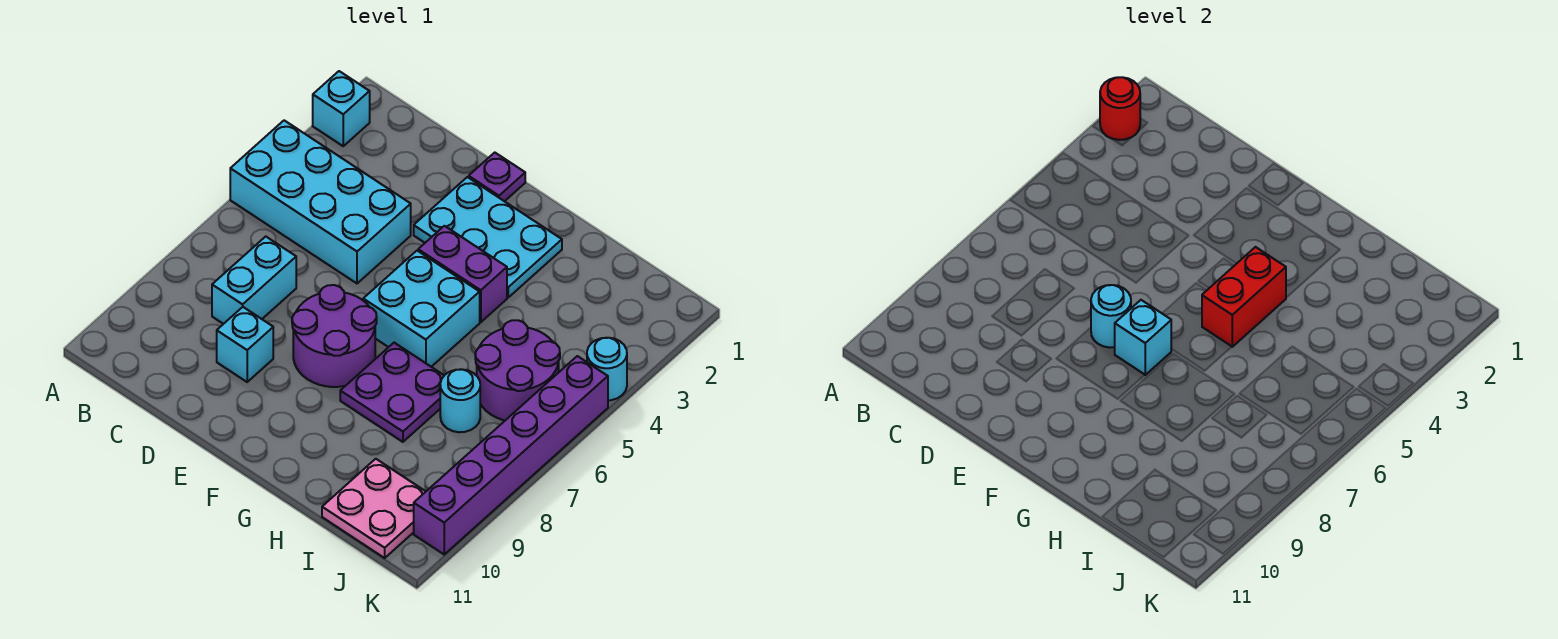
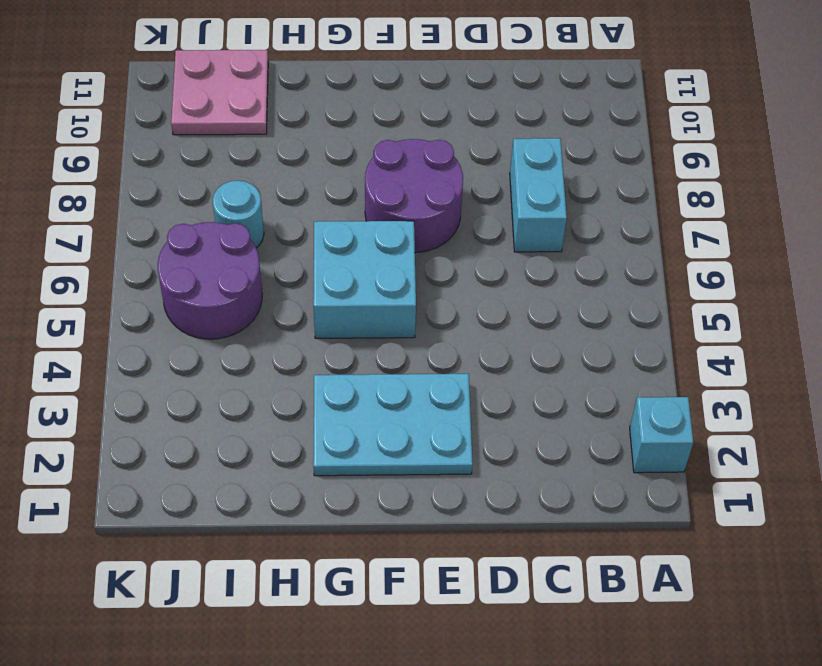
none -> cyan brick A4:D5 level 1
none -> cyan brick D9 level 1
none -> purple plate E1 level 1

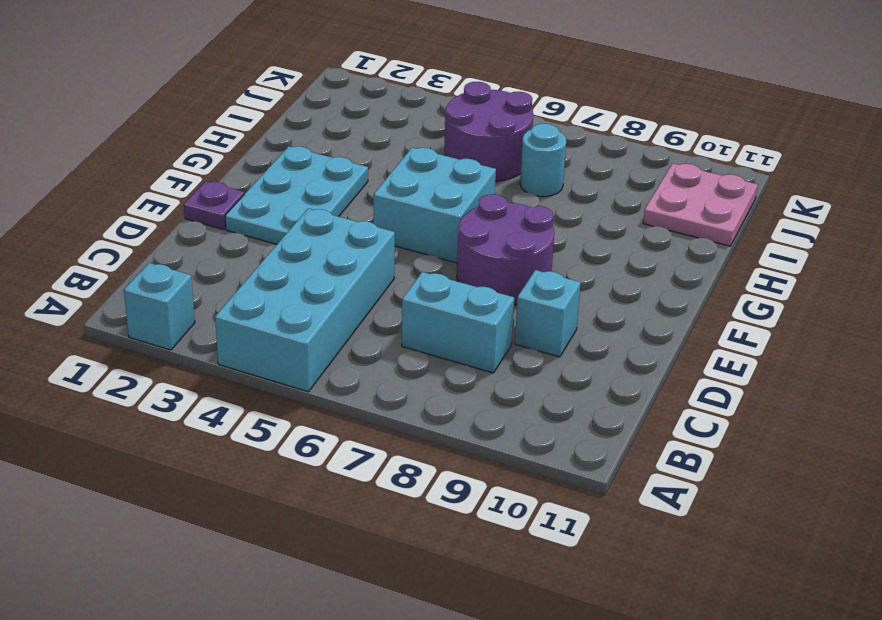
none -> purple brick F4:G4 level 1
none -> purple plate G7:H8 level 1
none -> cyan round brick K4 level 1

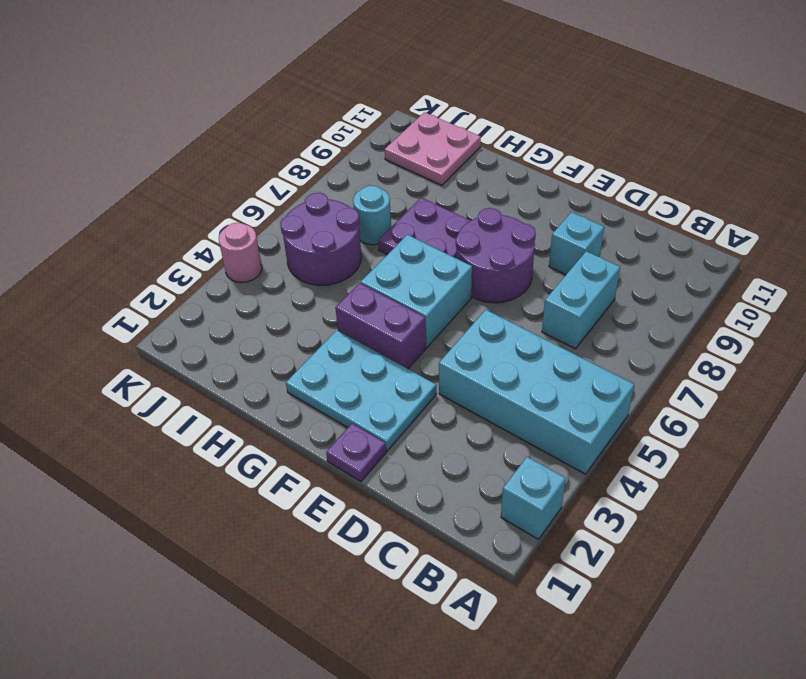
pink round brick K4 level 1 -> cyan round brick K4 level 1
none -> purple brick K5:K10 level 1
none -> red round brick A2 level 2
none -> cyan round brick E7 level 2

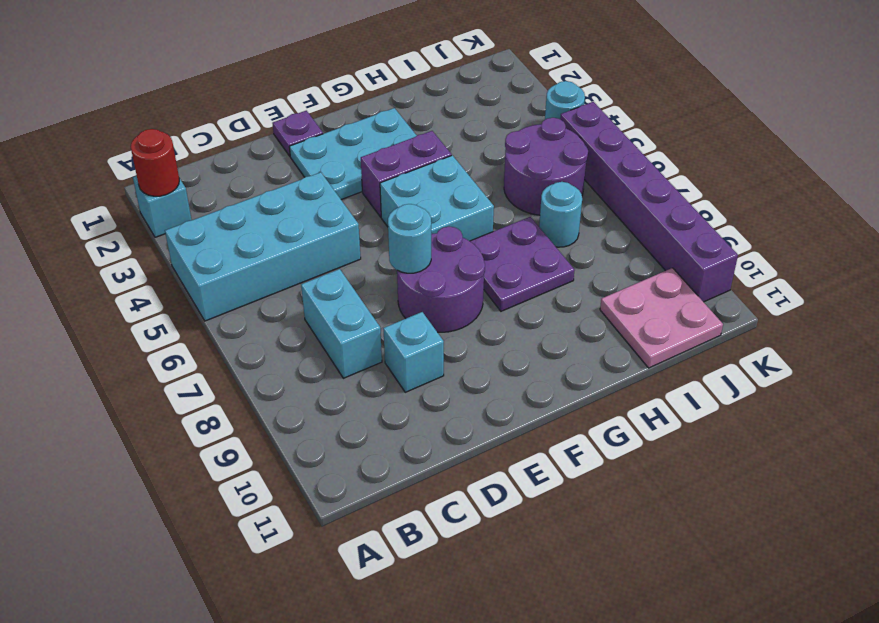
none -> cyan brick F7 level 2
none -> red brick G4:G5 level 2

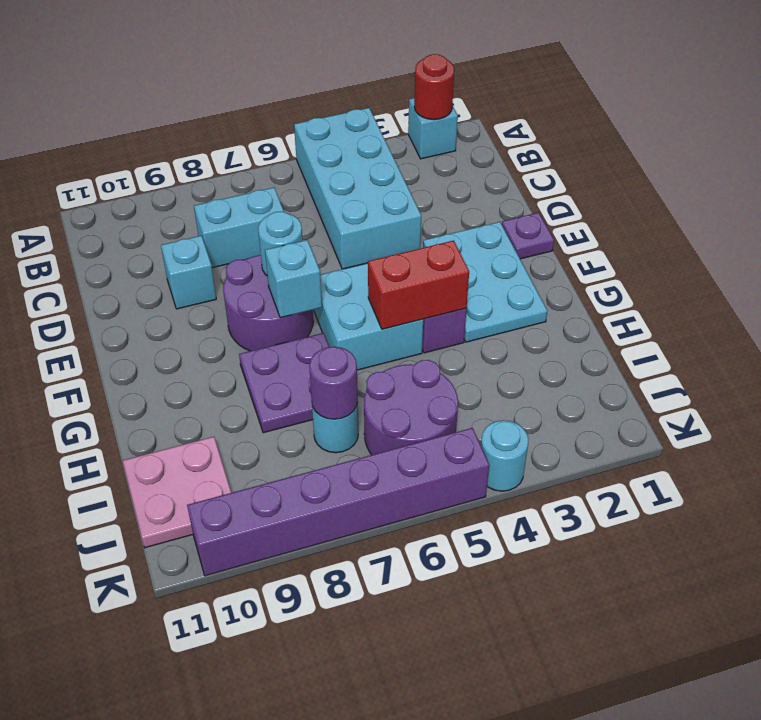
purple round brick I7 level 2 -> none

